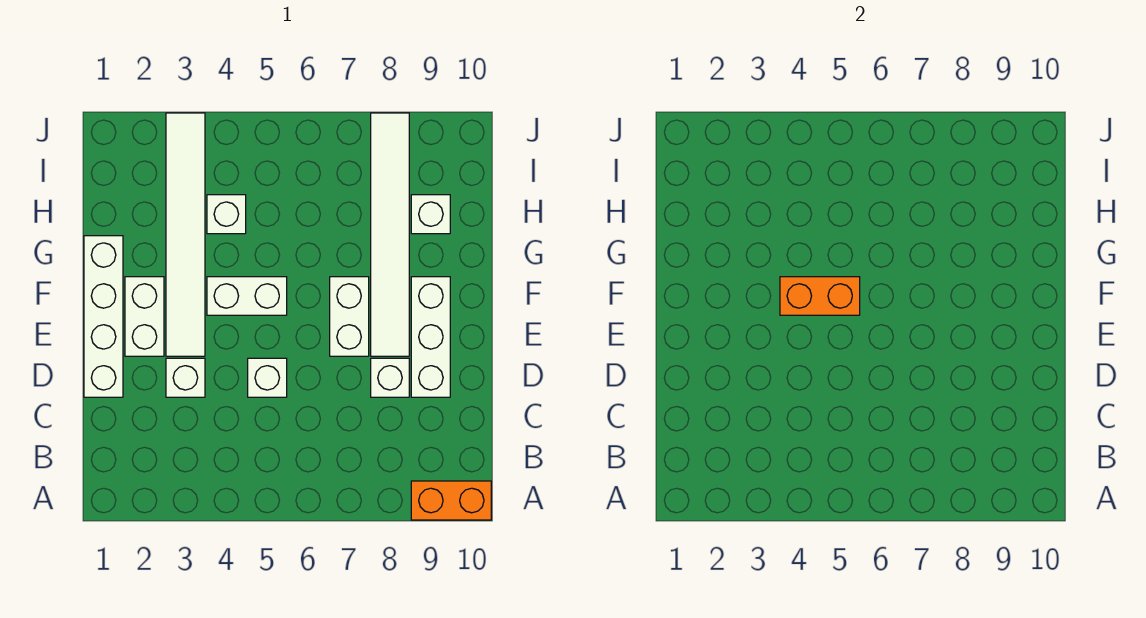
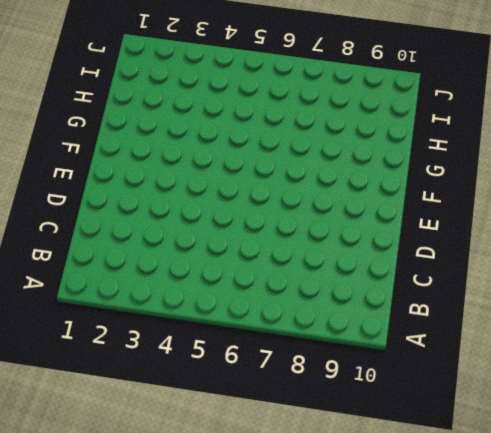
none -> orange brick A9:A10 level 1
none -> white brick D1:G1 level 1
none -> white brick D3 level 1

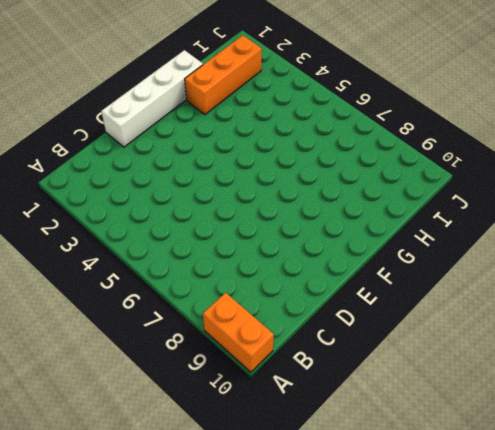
orange brick G2:I2 level 1 -> none
none -> white brick D3 level 1
none -> white brick D5 level 1
none -> white brick D8 level 1

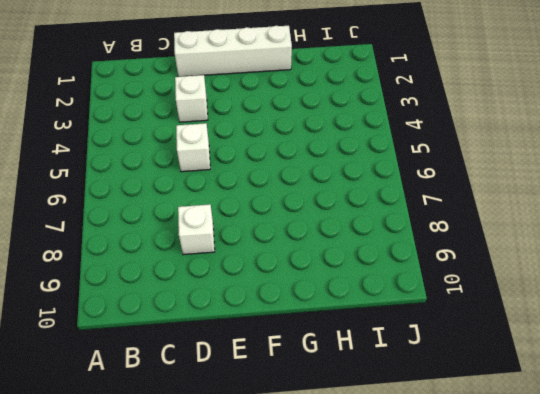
none -> orange brick A9:A10 level 1
none -> white brick D9:F9 level 1
none -> white brick E2:F2 level 1

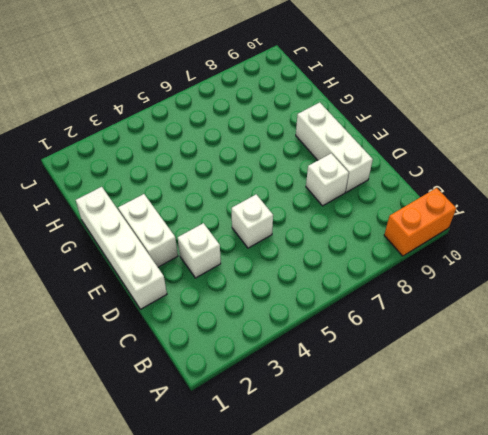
none -> white tile E3:J3 level 1
none -> white brick E7:F7 level 1
none -> white tile E8:J8 level 1

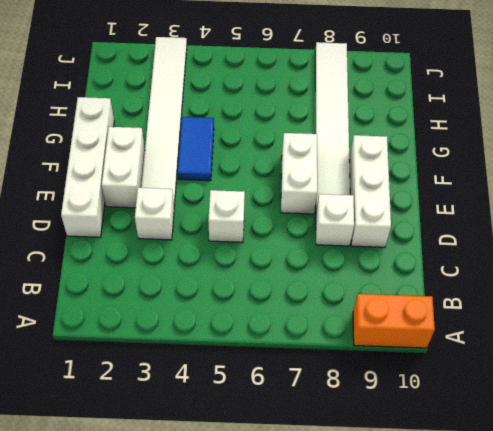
blue tile F4:G4 level 1 -> white brick F4:F5 level 1
none -> white brick H4 level 1
none -> white brick H9 level 1
none -> orange brick F4:F5 level 2

